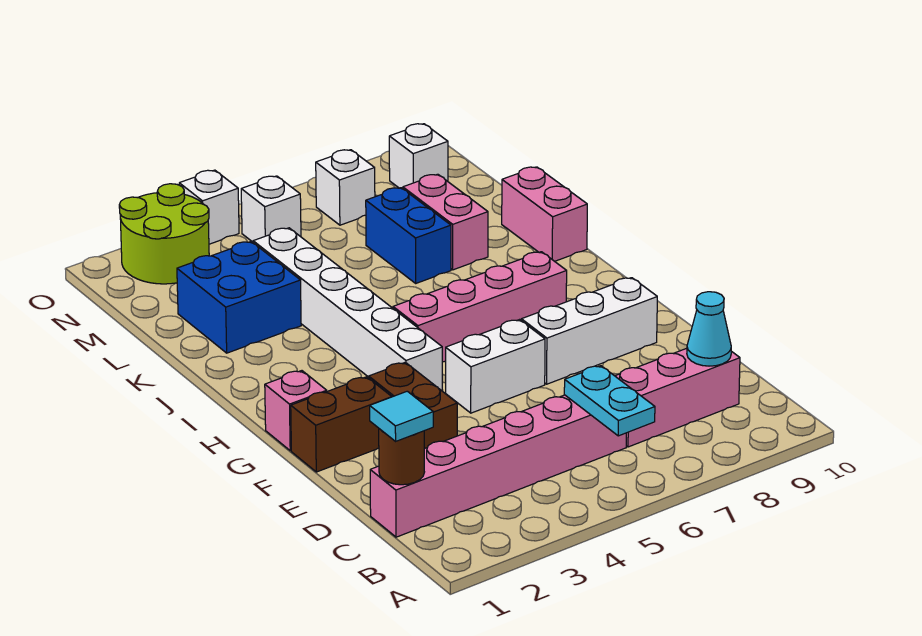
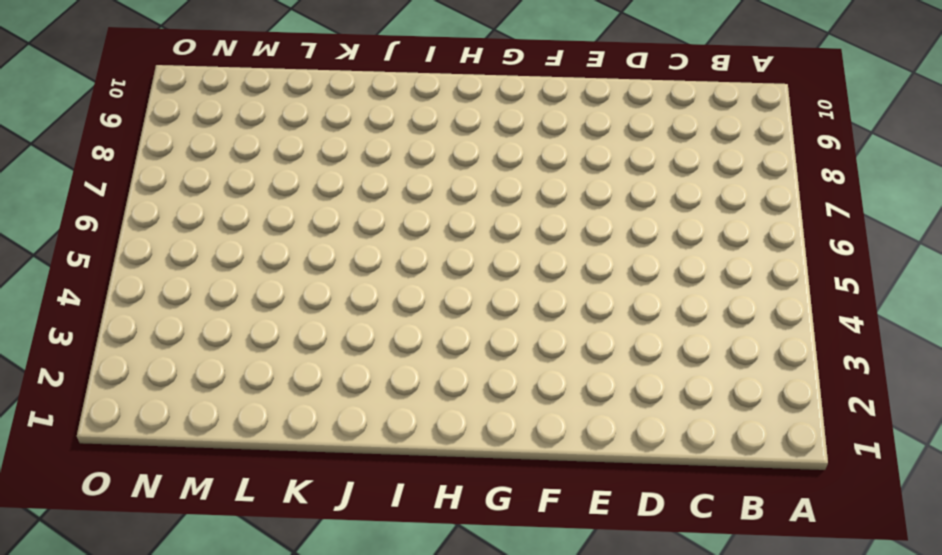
none -> pink brick C1:C6 level 1
none -> pink brick C7:C9 level 1
none -> brown brick E3:F3 level 1

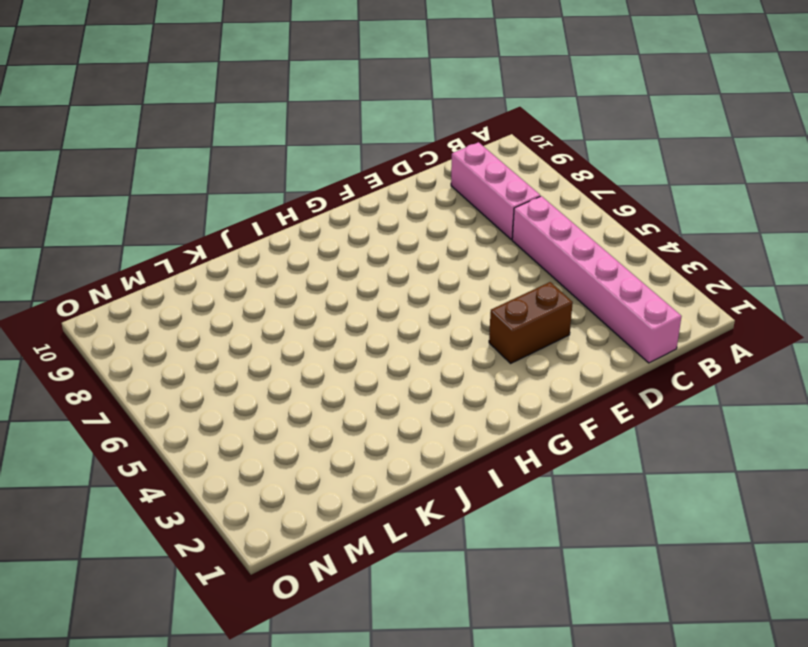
none -> brown brick F1:F2 level 1
none -> white brick F5:F6 level 1
none -> white brick F7:F9 level 1

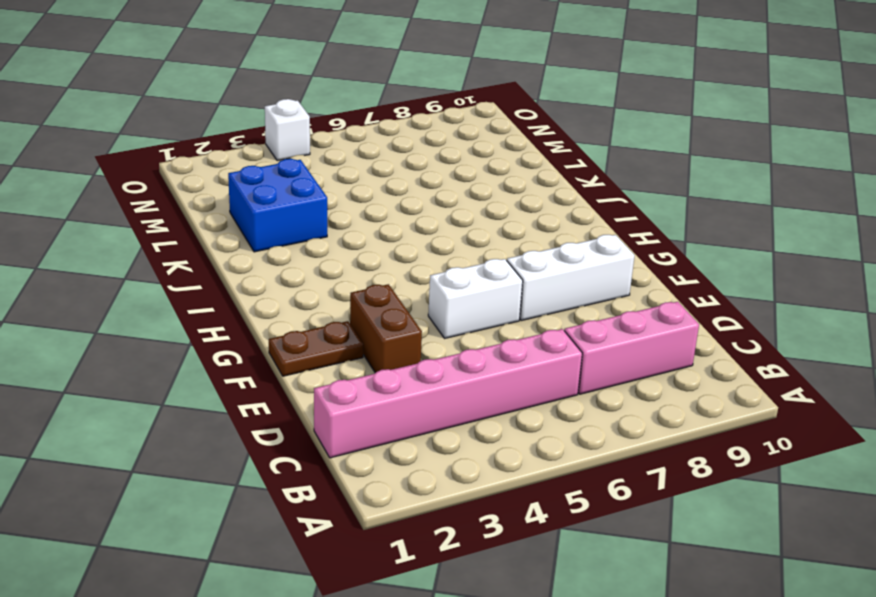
brown plate F1:F2 level 1 -> brown brick F1:F2 level 1
none -> pink brick G1 level 1
none -> white brick G4:L4 level 1
none -> pink brick H5:H8 level 1

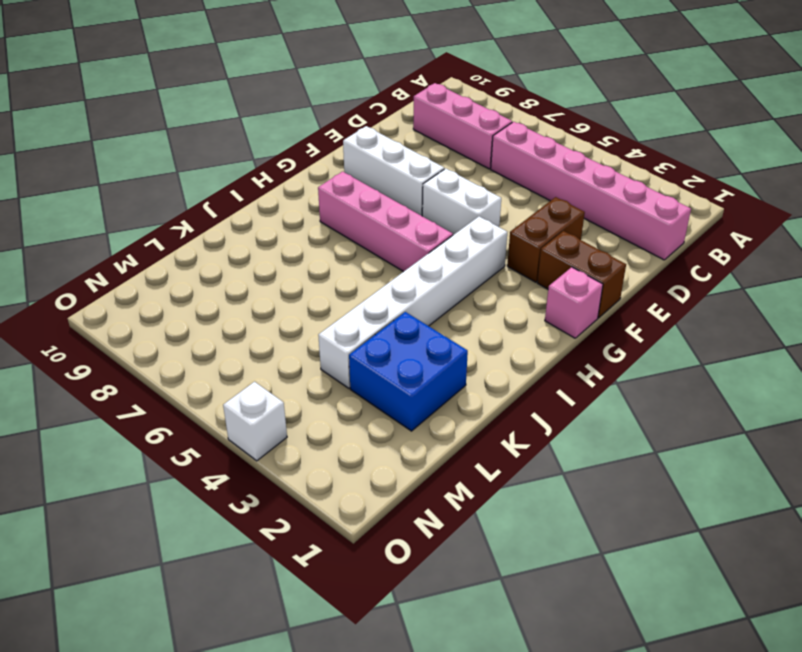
none -> pink brick J10:K10 level 1
none -> blue brick K7:L7 level 1
none -> pink brick K8:L8 level 1

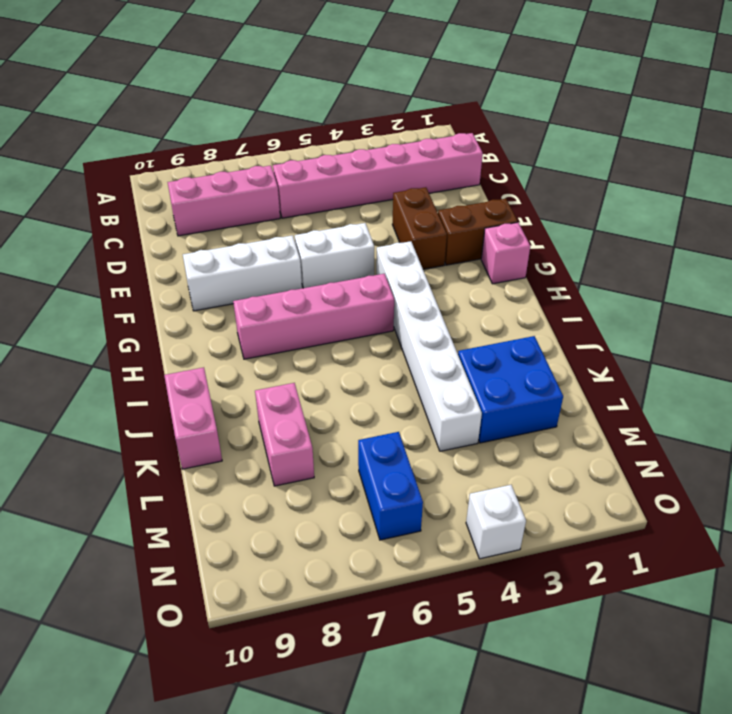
blue brick M6:N6 level 1 -> blue brick K7:L7 level 1
none -> lime round brick N2:O3 level 1
none -> white brick N5 level 1
none -> white brick N7 level 1

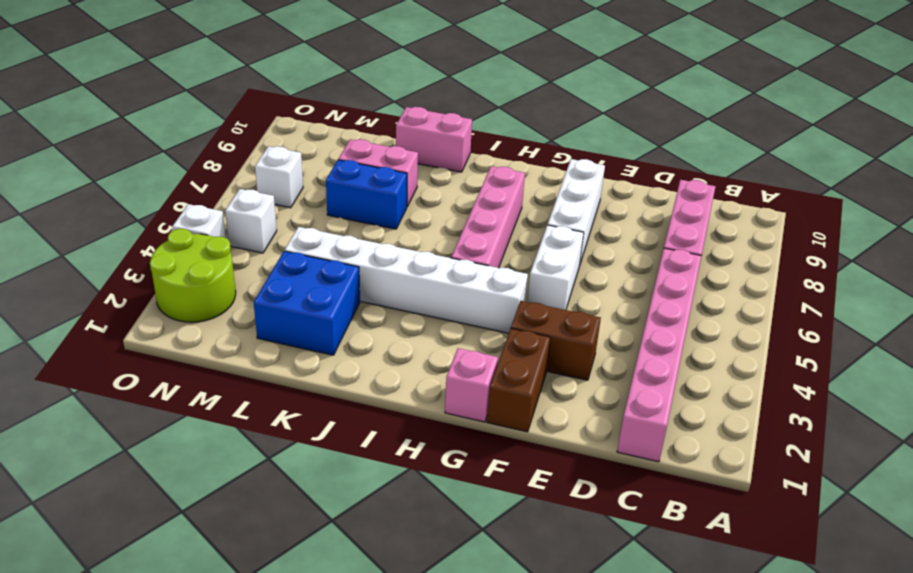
none -> white brick N9 level 1
none -> cyan plate B6:C6 level 2
none -> brown round brick C1 level 2

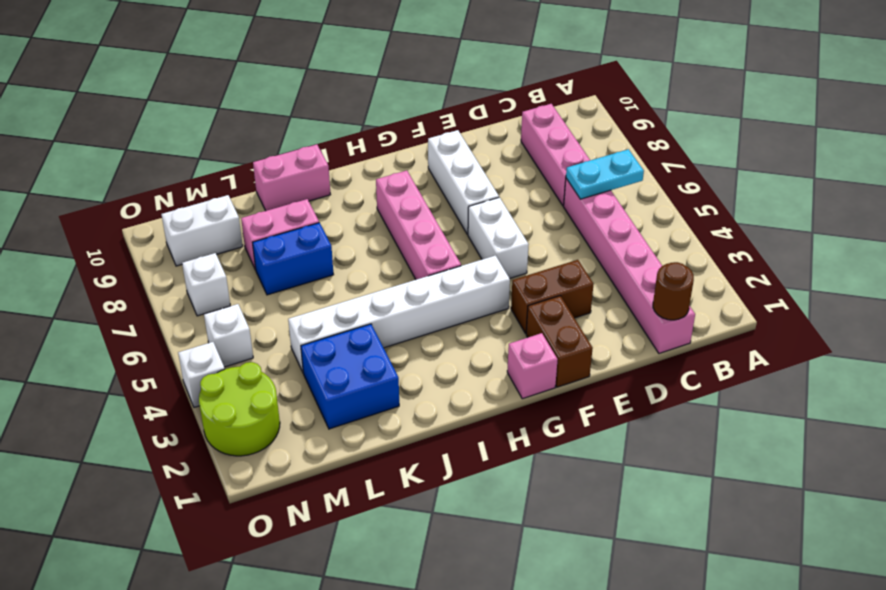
white brick M9:N9 level 1 -> white brick N9 level 1
none -> cyan cone C9 level 2
none -> cyan tile C1 level 3

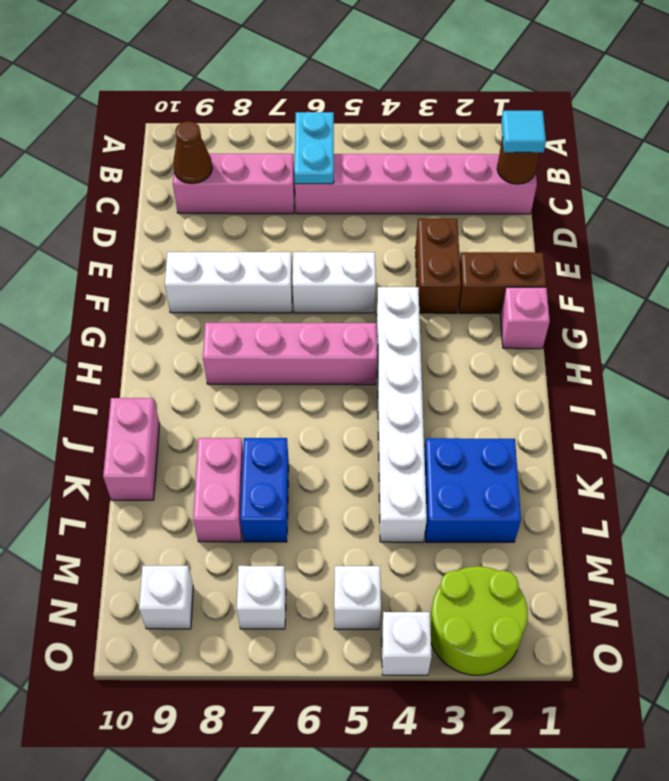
brown cone C9 level 2 -> cyan cone C9 level 2

